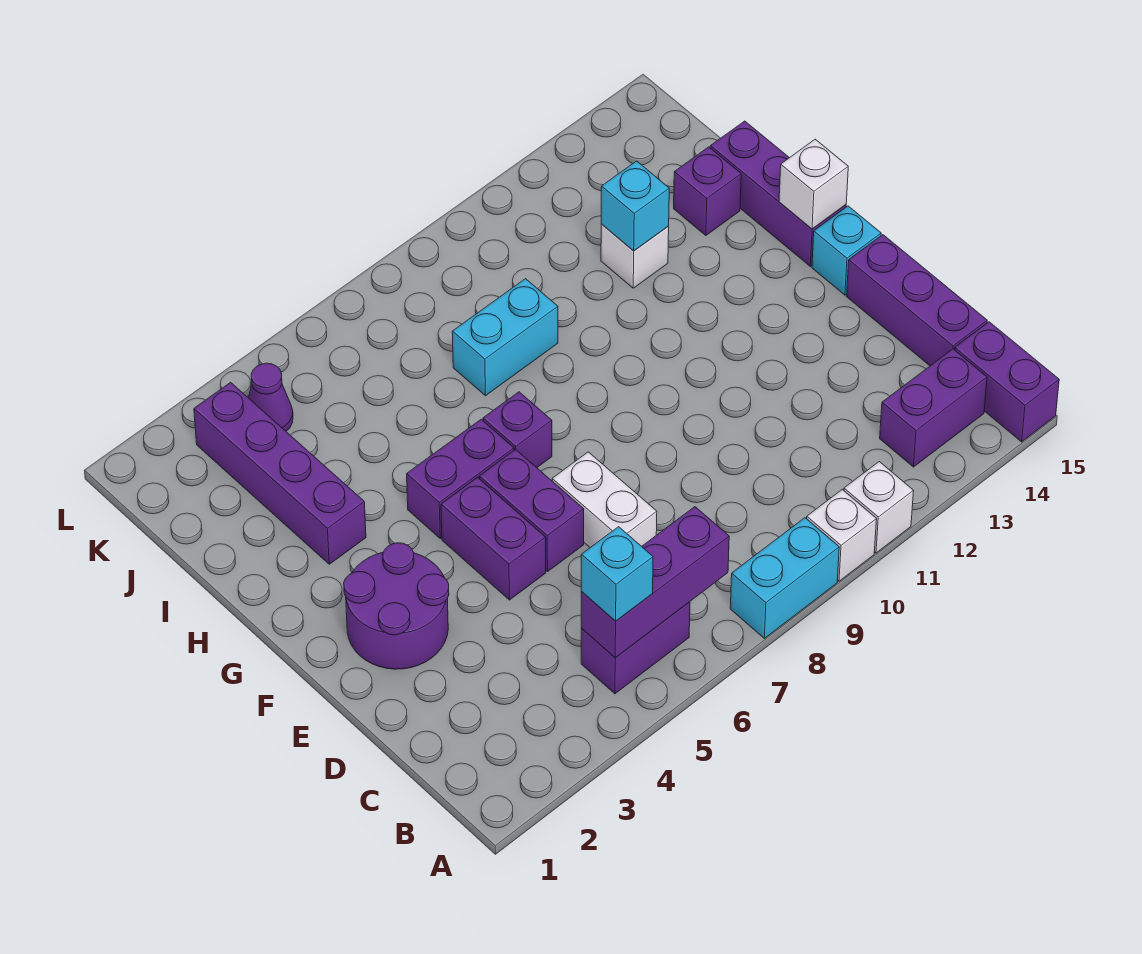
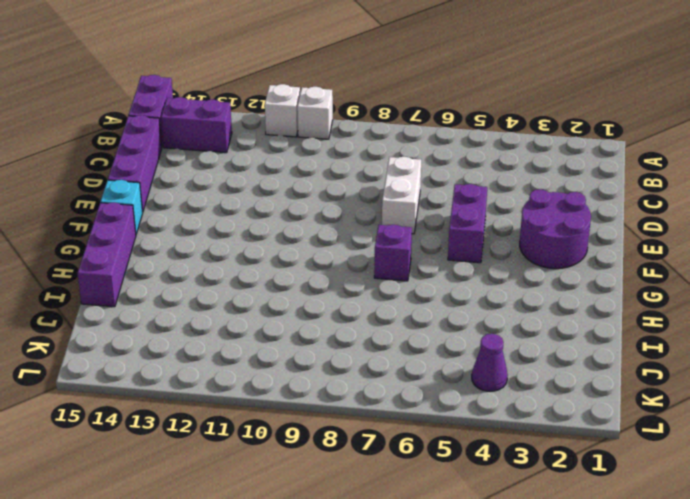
none -> cyan brick A8:A9 level 1
none -> purple brick B5:B6 level 1
none -> purple brick E6:F6 level 1

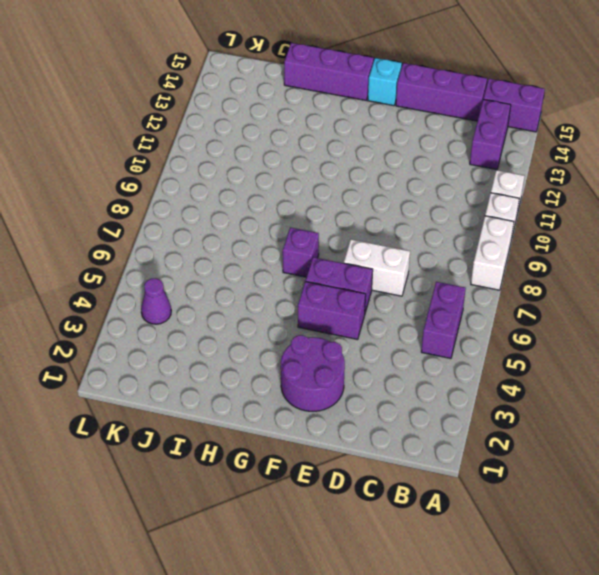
white brick A8:A9 level 1 -> cyan brick A8:A9 level 1
none -> purple brick G5:G6 level 1
none -> purple brick H3:K3 level 1
none -> cyan brick I8:I9 level 1

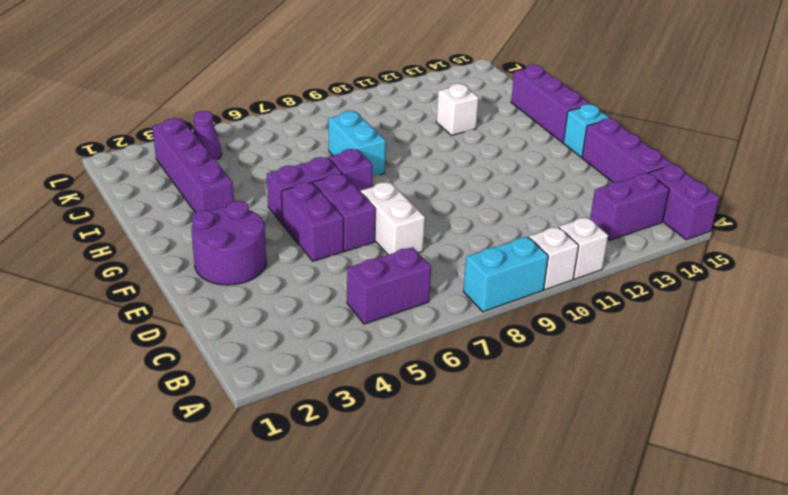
cyan brick H8:I8 level 1 -> cyan brick I8:I9 level 1
none -> purple brick I14 level 1
none -> purple brick B5:B7 level 2
none -> white brick G15 level 2

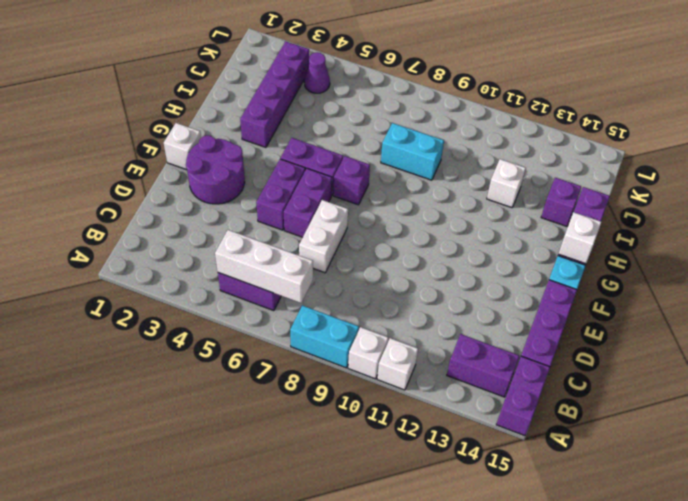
white brick B5:B7 level 2 -> purple brick B5:B7 level 2
white brick F1 level 1 -> none
none -> cyan brick I12 level 2
none -> cyan brick B5 level 3

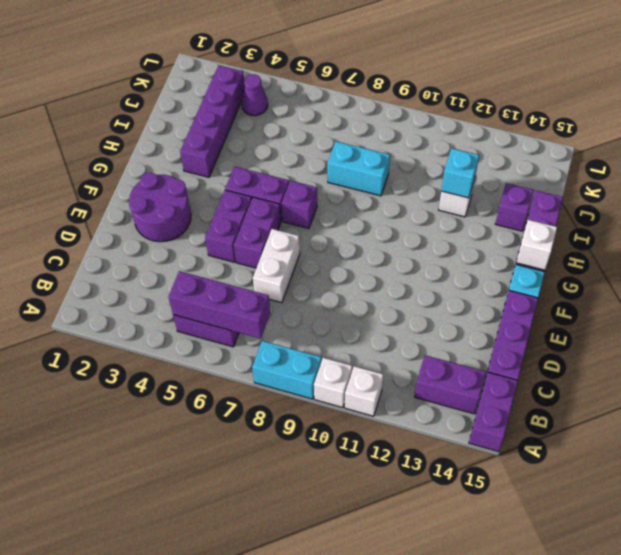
none -> cyan brick B5 level 3

